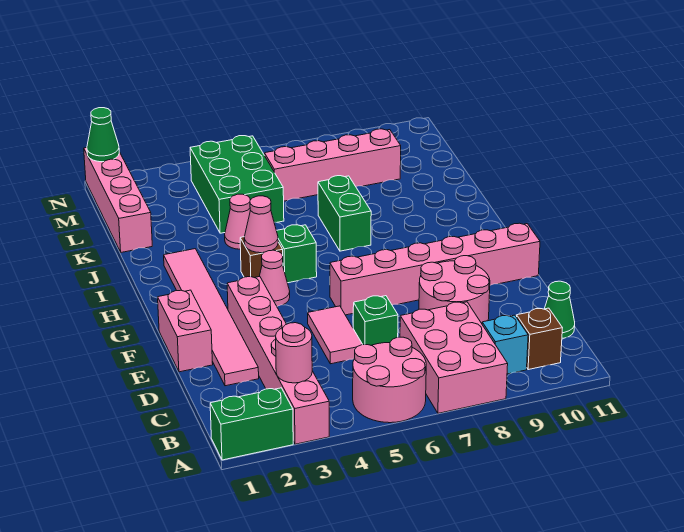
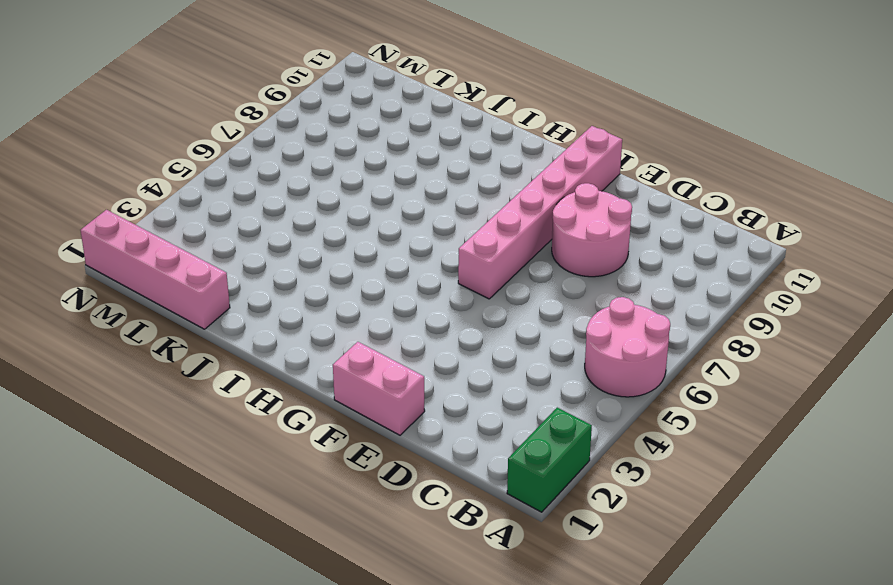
none -> pink brick A3:F3 level 1
none -> pink brick A7:C8 level 1
none -> cyan brick B9 level 1

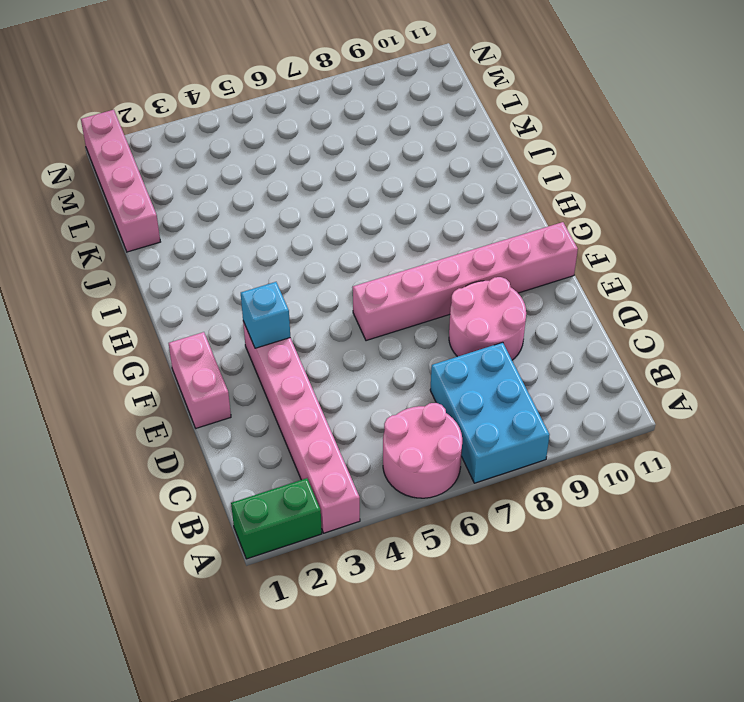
cyan brick A7:C8 level 1 -> pink brick A7:C8 level 1
cyan brick F3 level 2 -> cyan brick B9 level 1
none -> brown brick B10 level 1
none -> green cone C11 level 1
none -> pink tile D2:I2 level 1

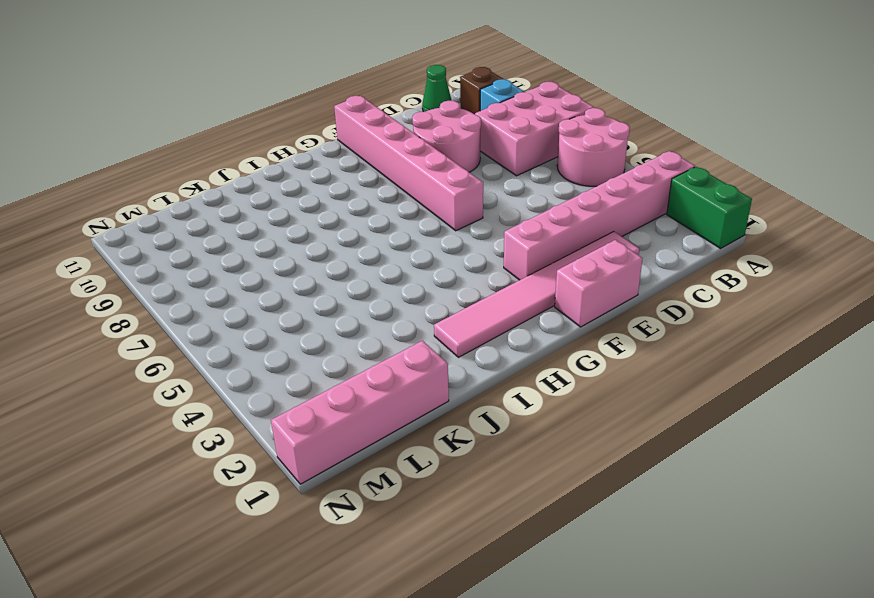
none -> pink tile D5:E5 level 1
none -> green brick D6 level 1
none -> pink cone G4 level 1

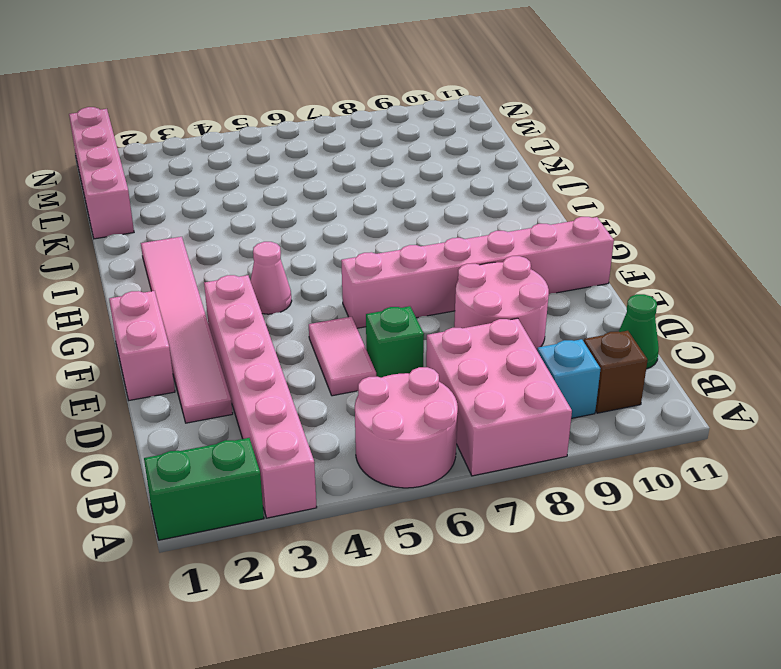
none -> brown brick H4 level 1
none -> green brick H5 level 1
none -> green brick I7:J7 level 1

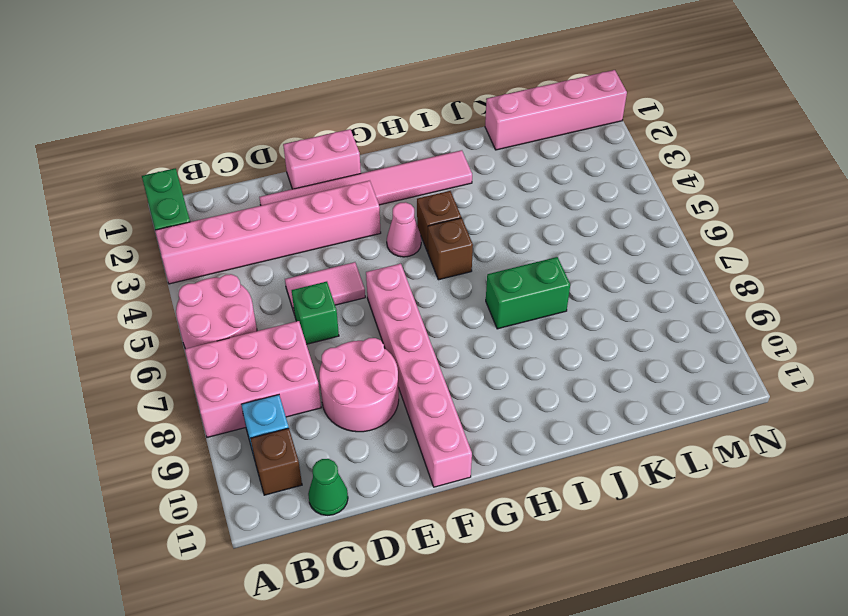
brown brick H5 level 1 -> green brick H5 level 1
none -> pink cone J4 level 1
none -> green brick K4:M5 level 1
none -> pink brick L6:L9 level 1

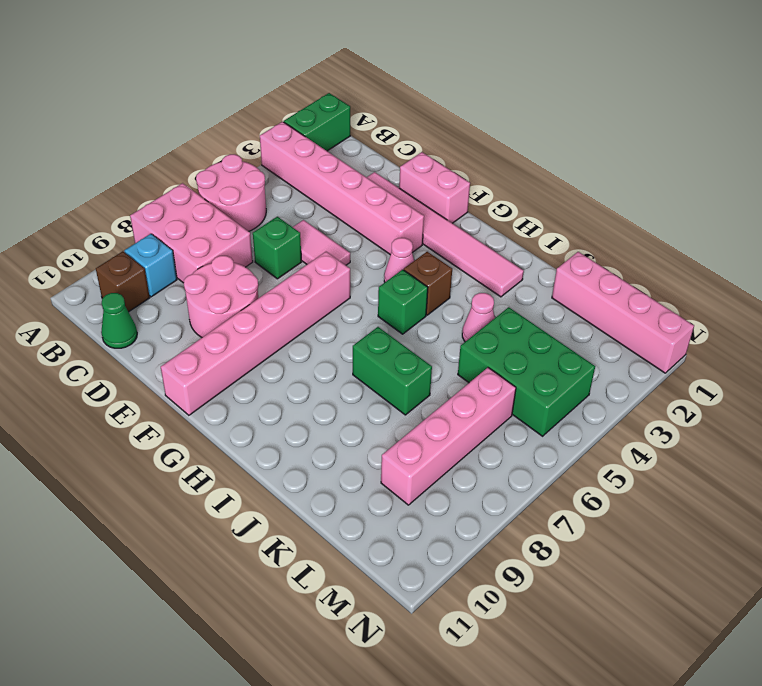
none -> pink round brick B3 level 2
none -> pink cone H4 level 2
none -> green cone N1 level 2

